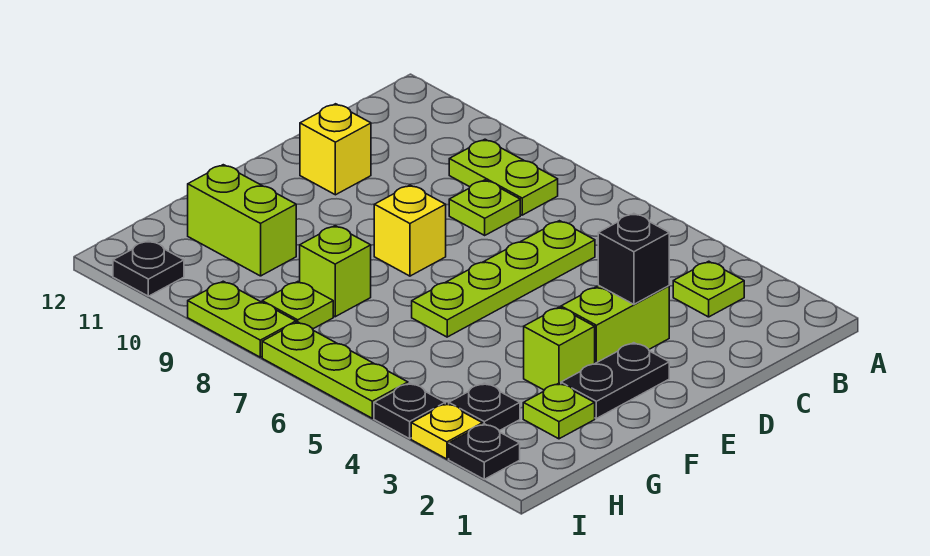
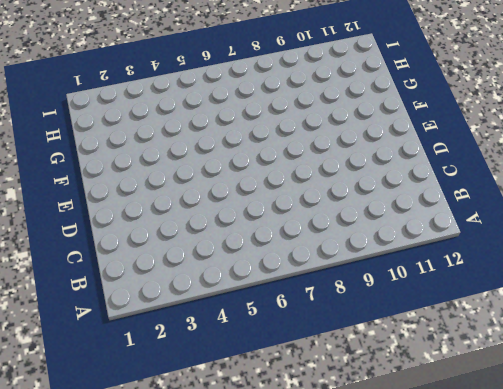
none -> lime plate B3 level 1
none -> lime plate B8:B9 level 1
none -> lime plate C6:F6 level 1

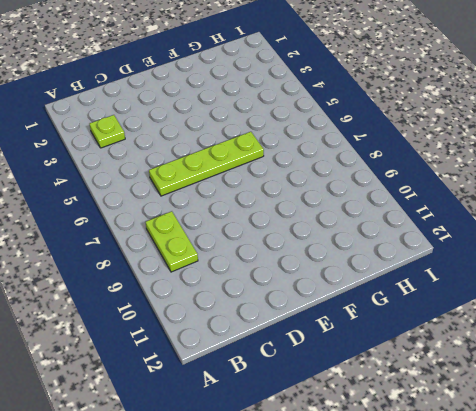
none -> lime plate C8 level 1
none -> lime brick D3:E3 level 1
none -> yellow brick D11 level 1

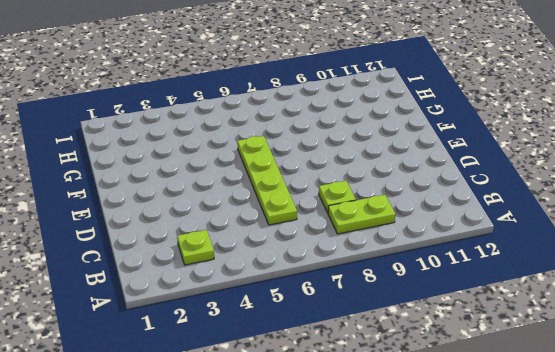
none -> lime brick D3:E3 level 1
none -> yellow brick D11 level 1
none -> black plate E2:F2 level 1

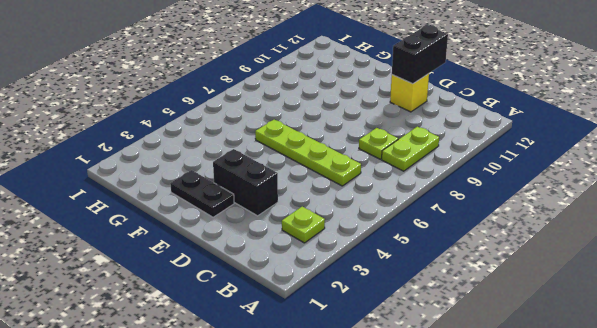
black brick D3:E3 level 1 -> lime brick D3:E3 level 1
black brick D11:D12 level 2 -> none
none -> yellow brick E8 level 1
none -> lime brick F3 level 1
none -> lime plate G2 level 1

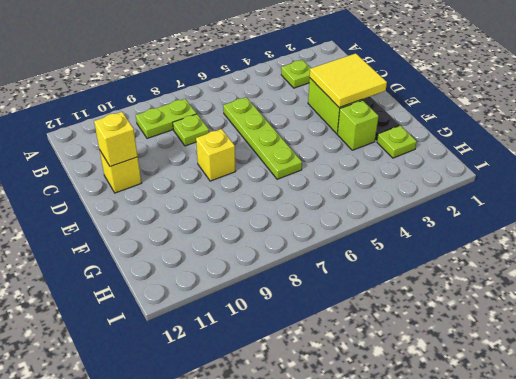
yellow tile D2:E3 level 2 -> black brick D3 level 2
yellow brick D11 level 2 -> none
none -> lime brick G8 level 1
none -> lime brick G10:G11 level 1
none -> black plate H3 level 1

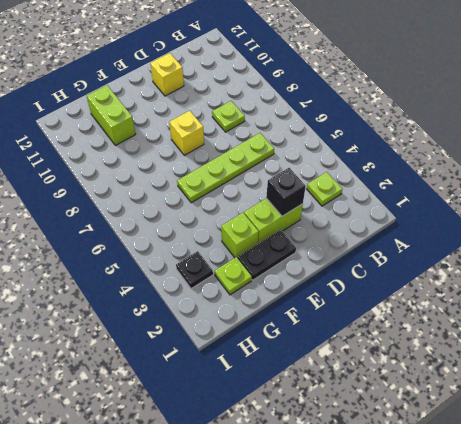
none -> lime plate B8:B9 level 1
none -> lime brick G8 level 1
none -> lime plate H8 level 1

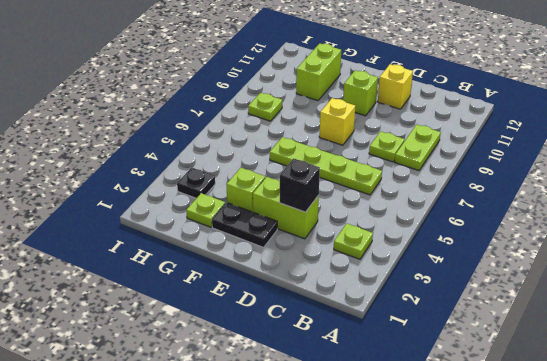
lime brick E10 level 1 -> lime brick G8 level 1
none -> black plate I2 level 1
none -> yellow plate I3 level 1
none -> black plate I4 level 1

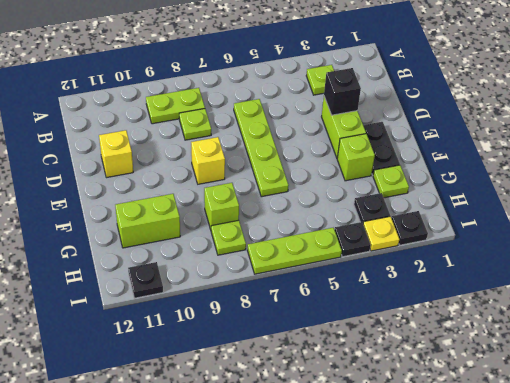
none -> lime plate I8:I9 level 1

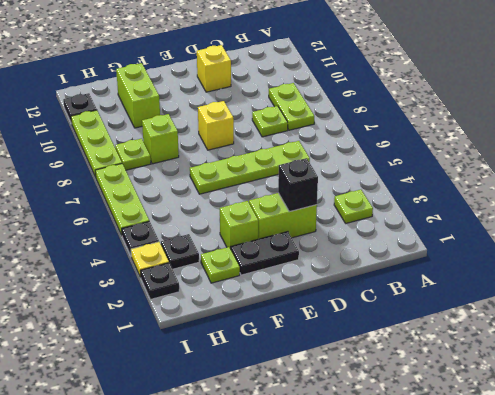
lime plate I8:I10 level 1 -> lime plate I8:I9 level 1

